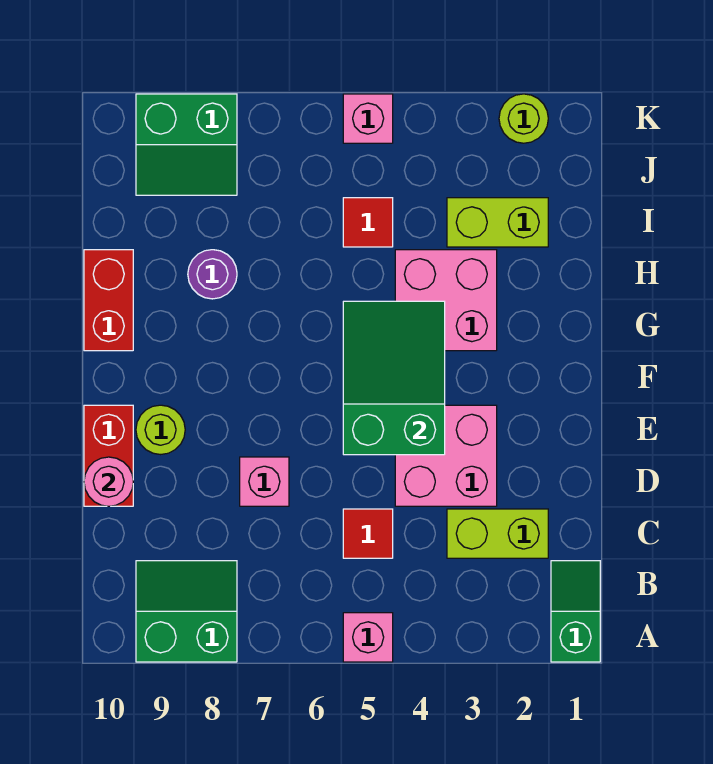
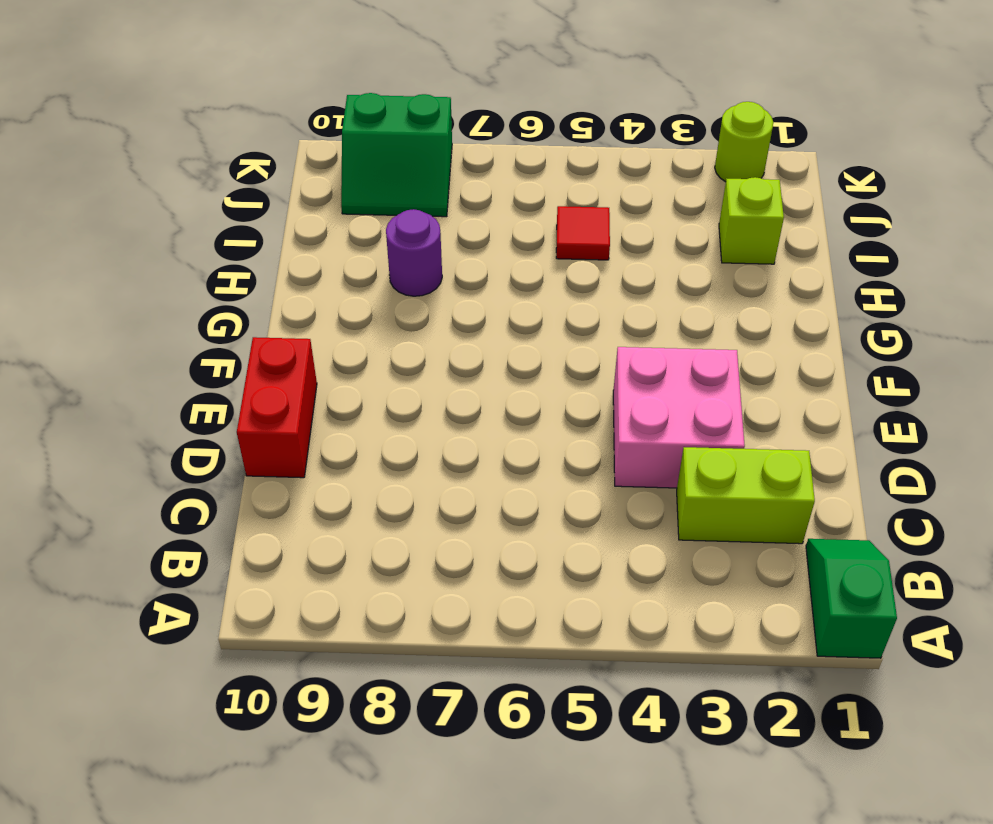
lime brick I2 level 1 -> lime brick I2:I3 level 1
none -> pink brick A5 level 1
none -> green slope A8:B9 level 1 top A
none -> red tile C5 level 1

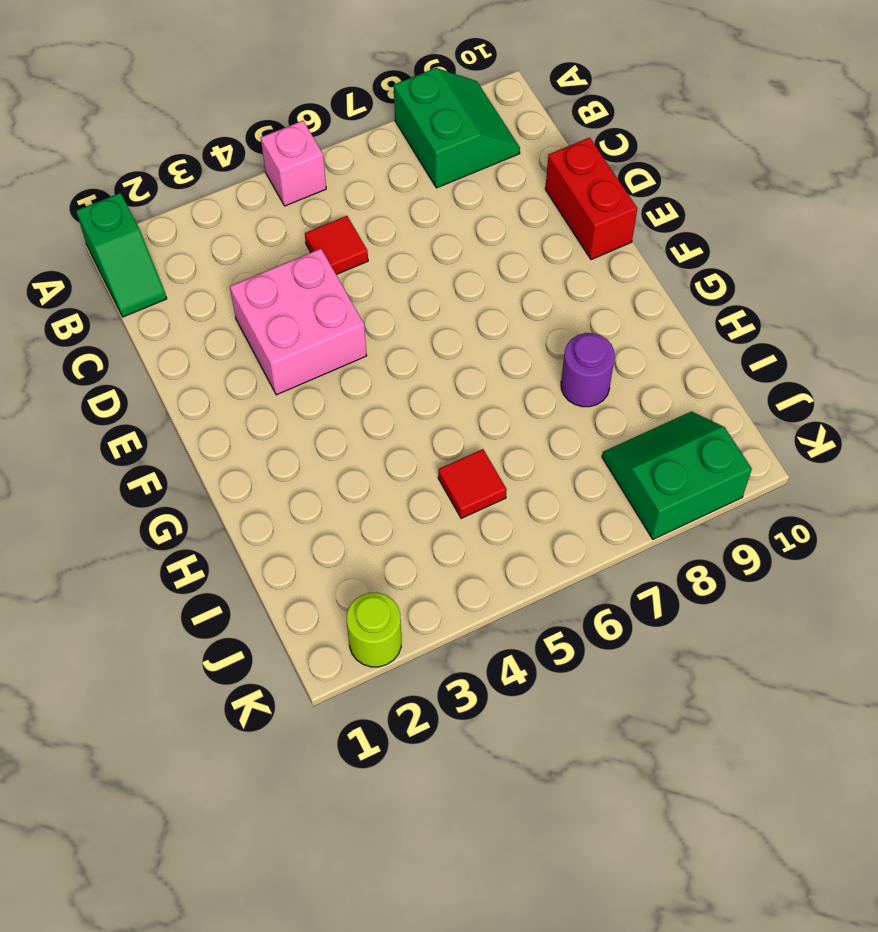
green slope A8:B9 level 1 top 8 -> green slope A8:B9 level 1 top A
none -> lime brick C2:C3 level 1
none -> pink brick D7 level 1
none -> lime round brick E9 level 1

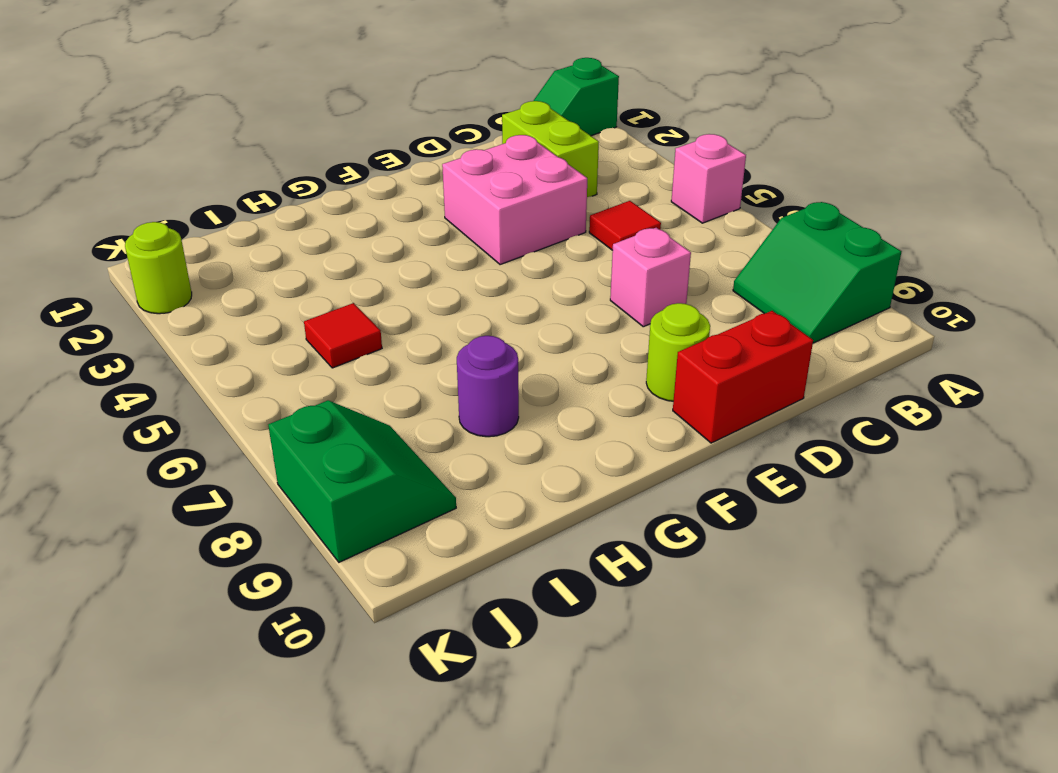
none -> pink brick G3:H4 level 1
none -> red brick G10:H10 level 1
none -> lime brick I2:I3 level 1

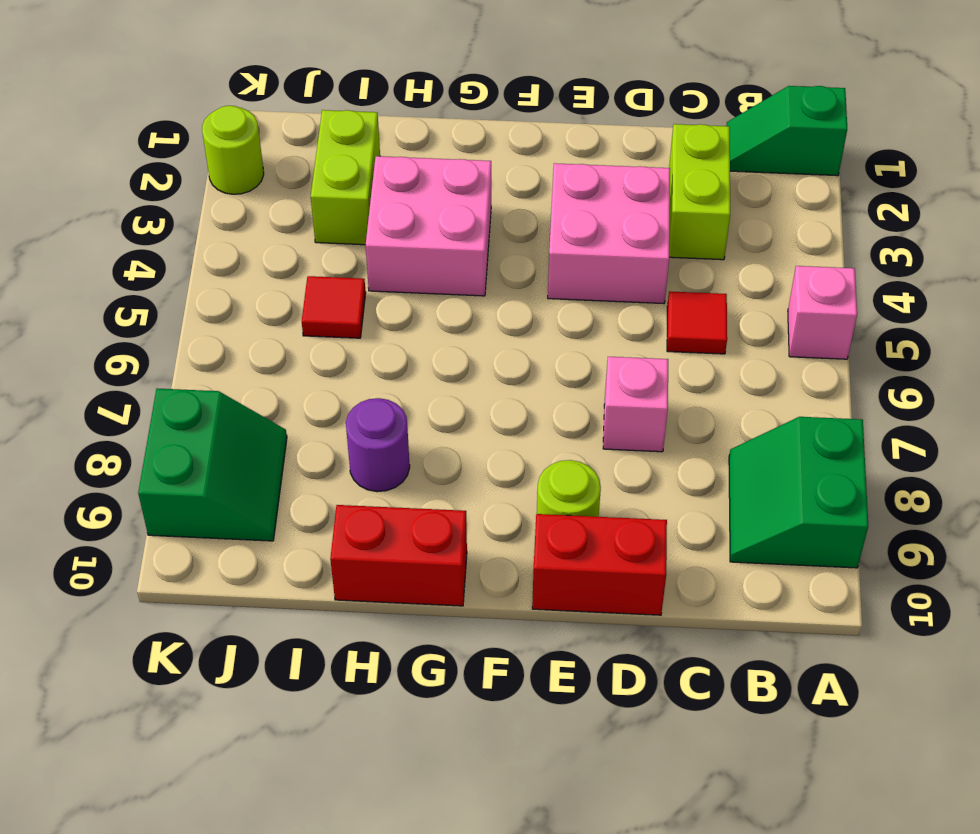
none -> pink brick K5 level 1
none -> pink round brick D10 level 2
none -> green slope E4:G5 level 2 top E

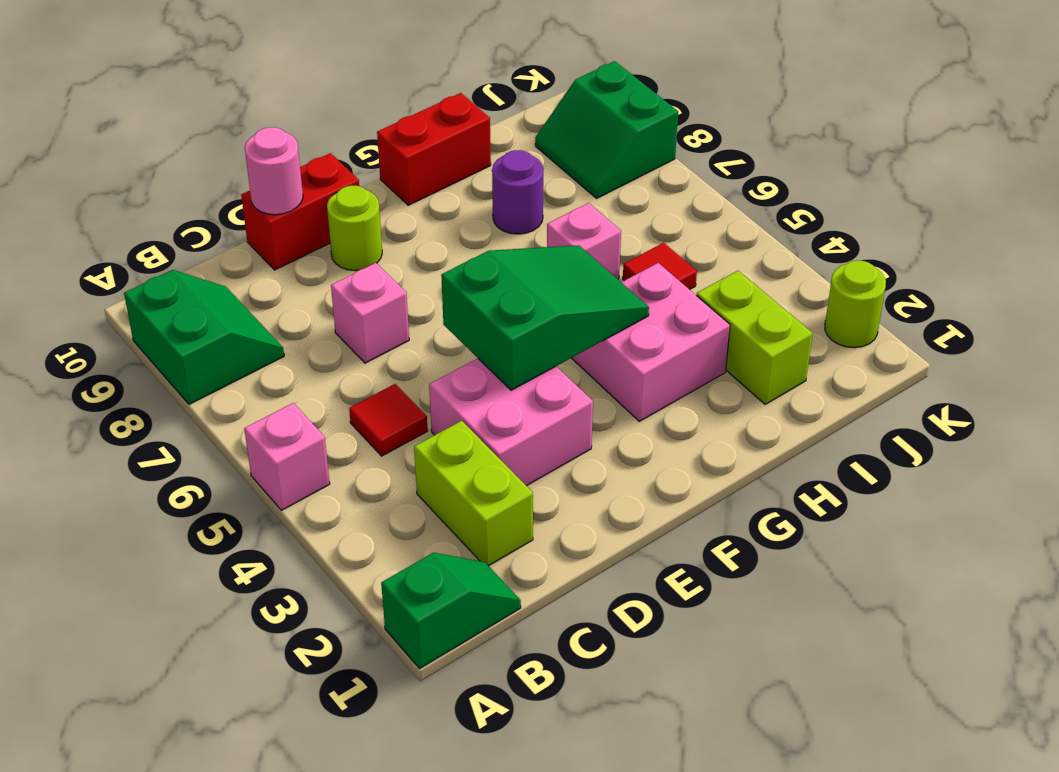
pink brick H6 level 1 -> pink brick K5 level 1

